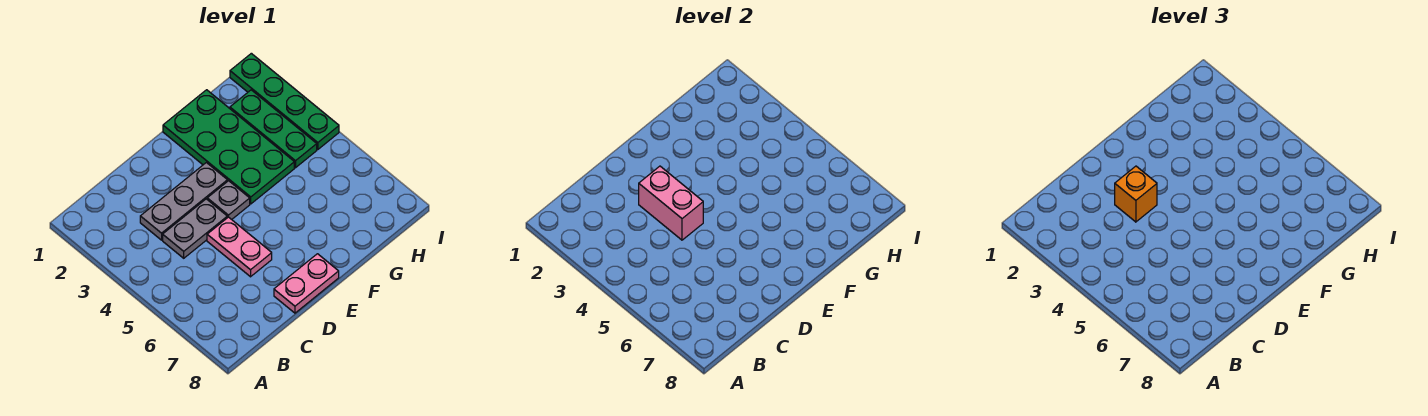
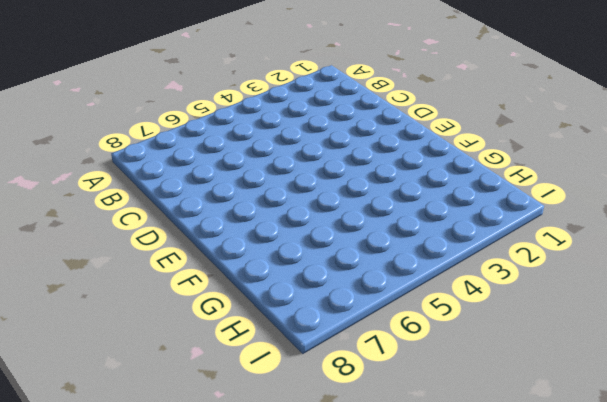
none -> grey plate C3:E3 level 1
none -> grey plate C4:D4 level 1

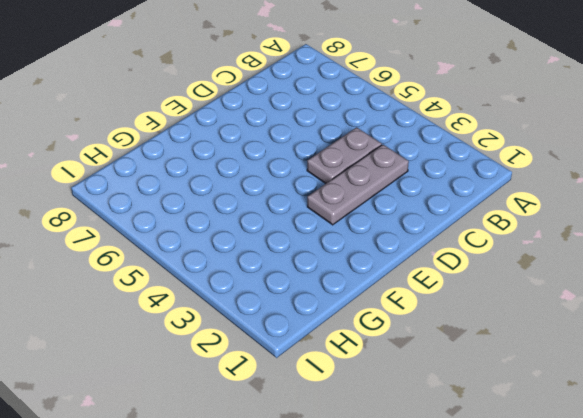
none -> pink plate D5:D6 level 1
none -> pink plate D8:E8 level 1

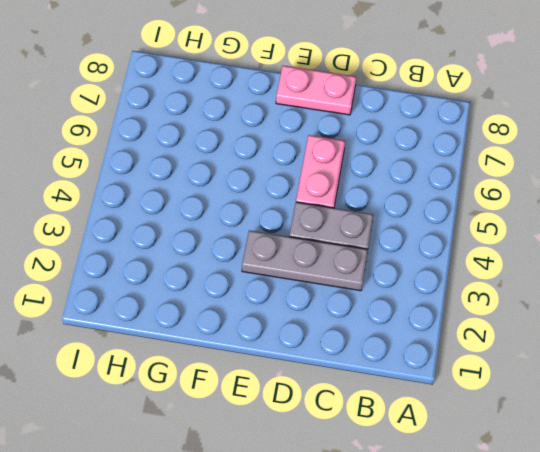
none -> grey plate E4 level 1
none -> green plate F1:G4 level 1

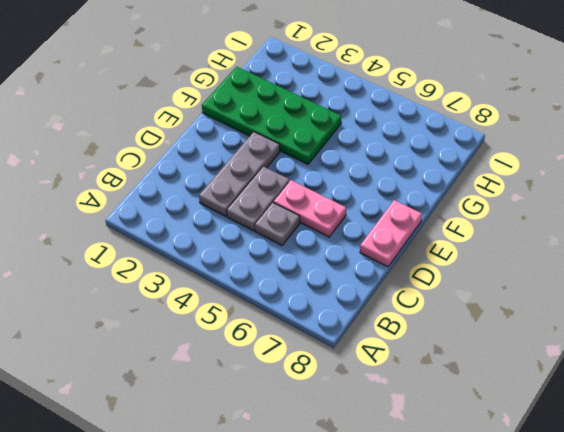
grey plate C5 level 1 -> grey plate E4 level 1
none -> green plate H2:H4 level 1
none -> green plate I1:I4 level 1

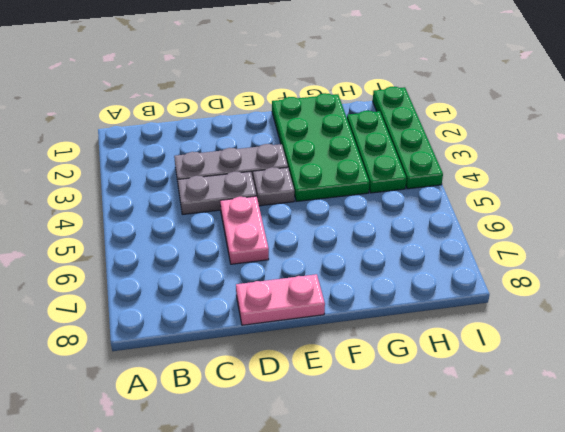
none -> pink brick D3:D4 level 2
none -> orange brick D3 level 3

